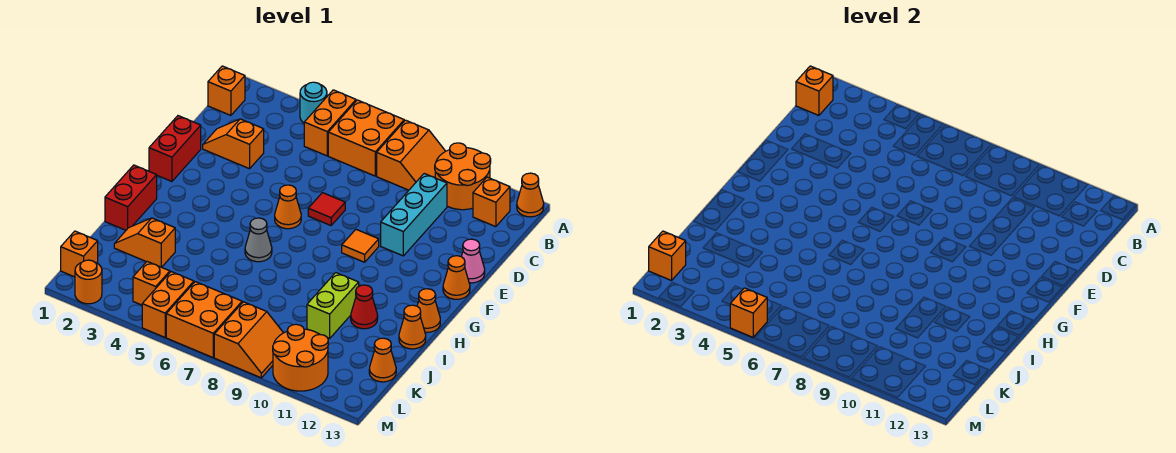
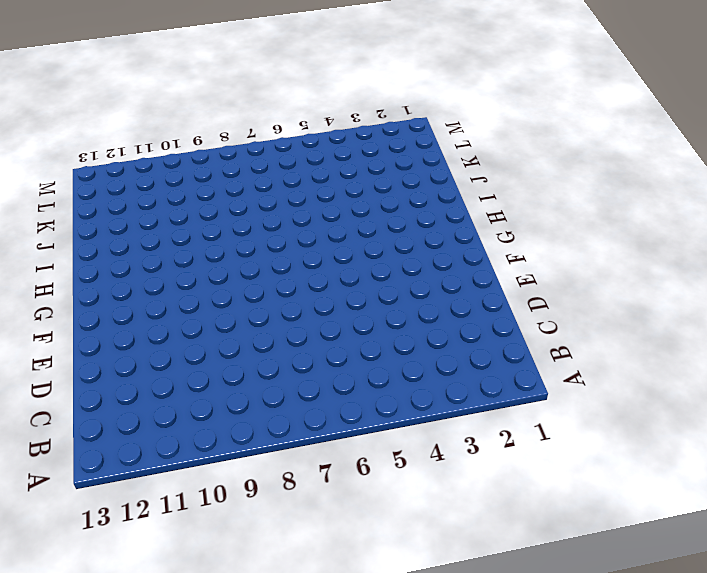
none -> cyan round brick A4 level 1
none -> orange brick A5:B5 level 1
none -> orange brick A6:B7 level 1
none -> orange slope A8:B9 level 1 top 8

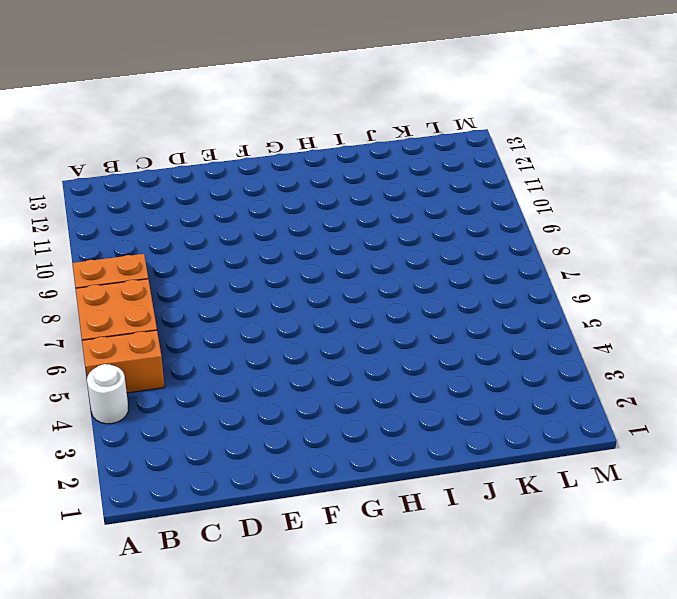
white round brick A4 level 1 -> cyan round brick A4 level 1
none -> orange round brick A10:B11 level 1
none -> orange cone A13 level 1
none -> orange brick B1 level 1
none -> orange brick B12 level 1

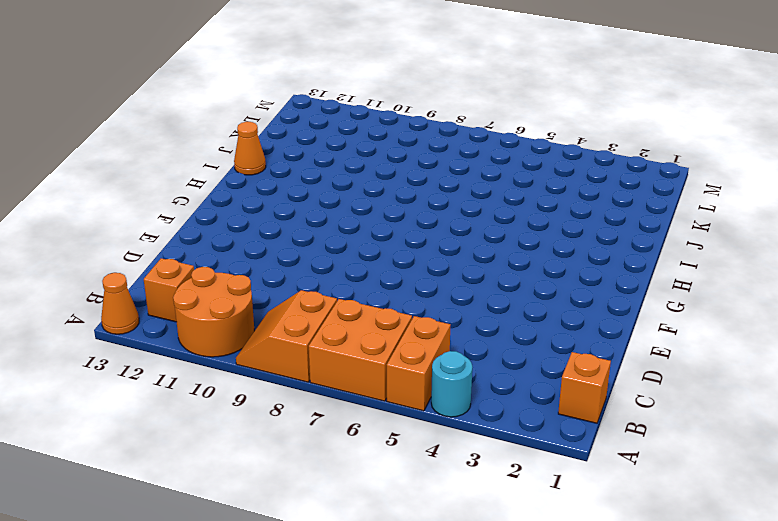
none -> cyan brick C10:E10 level 1
none -> orange slope D2:D3 level 1 top 3
none -> red brick E1:F1 level 1
none -> red tile E7 level 1

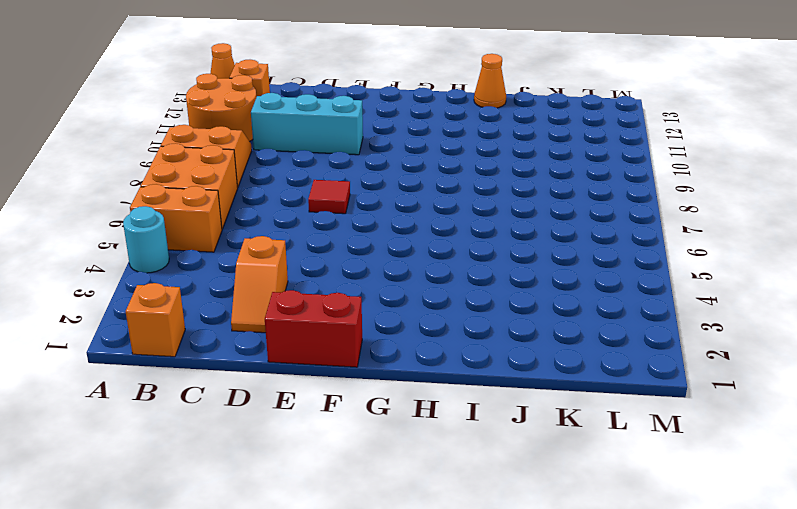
none -> pink cone E13 level 1
none -> orange cone F6 level 1
none -> orange tile F9 level 1
none -> orange cone F13 level 1

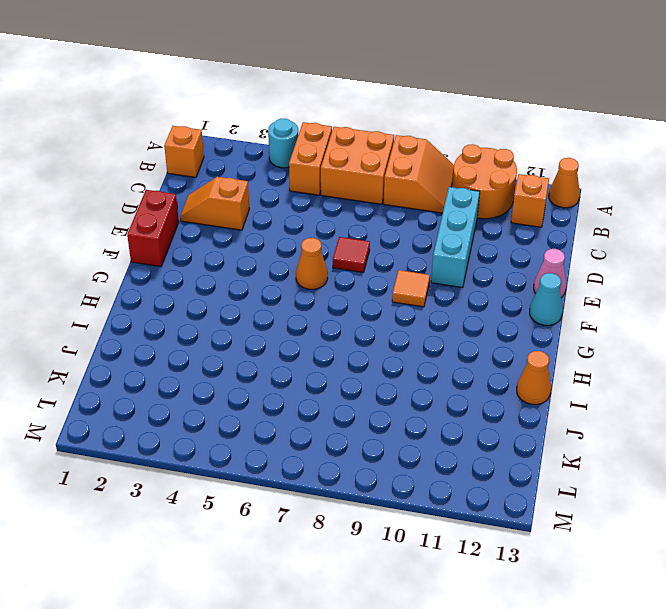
cyan cone F13 level 1 -> orange cone F13 level 1
none -> red brick H1:I1 level 1
none -> grey cone H6 level 1
none -> orange cone H13 level 1
none -> lime brick I10:J10 level 1

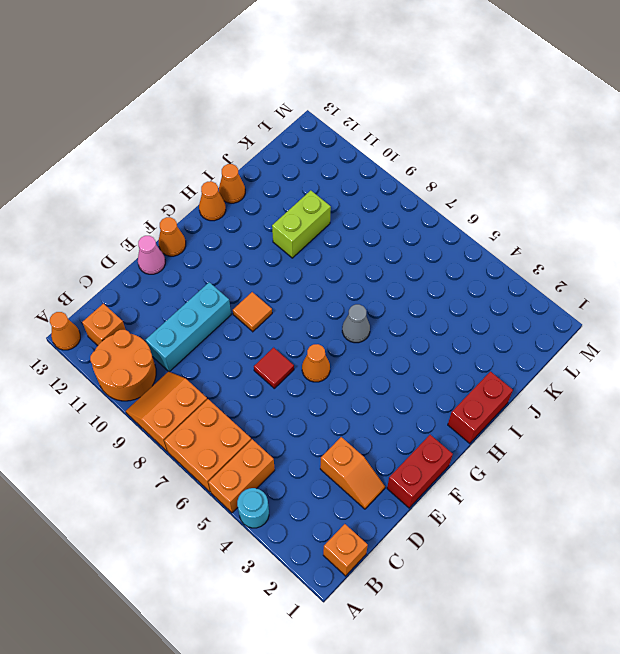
none -> red cone I11 level 1
none -> orange slope J2:J3 level 1 top 3
none -> orange cone K13 level 1
none -> orange brick L1 level 1

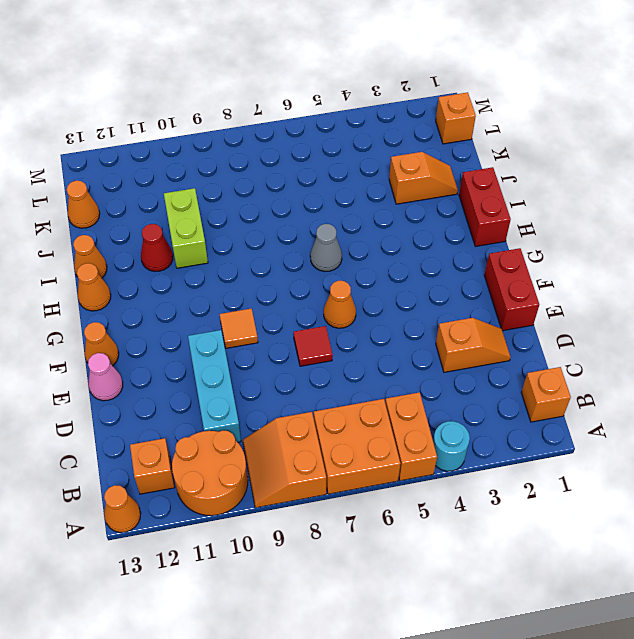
none -> orange brick L4 level 1
none -> orange brick L5:M5 level 1
none -> orange brick L6:M7 level 1
none -> orange slope L8:M9 level 1 top 8

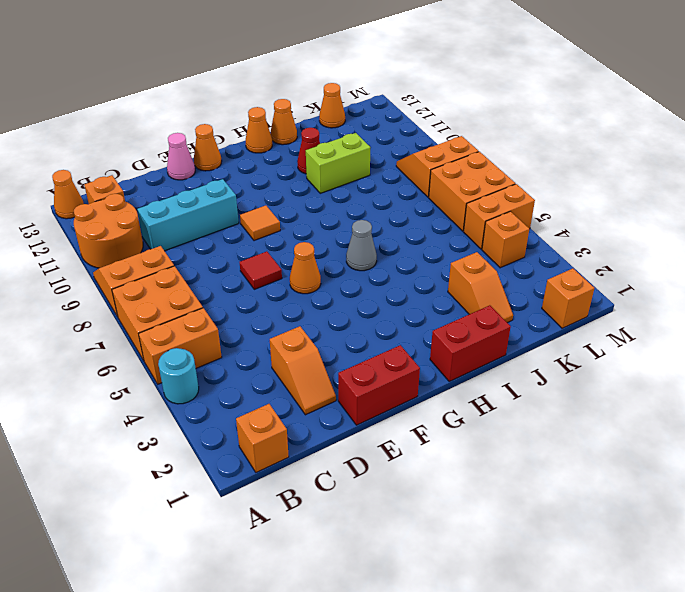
none -> orange round brick L10:M11 level 1
none -> orange round brick M2 level 1
none -> orange brick B1 level 2
none -> orange brick L1 level 2

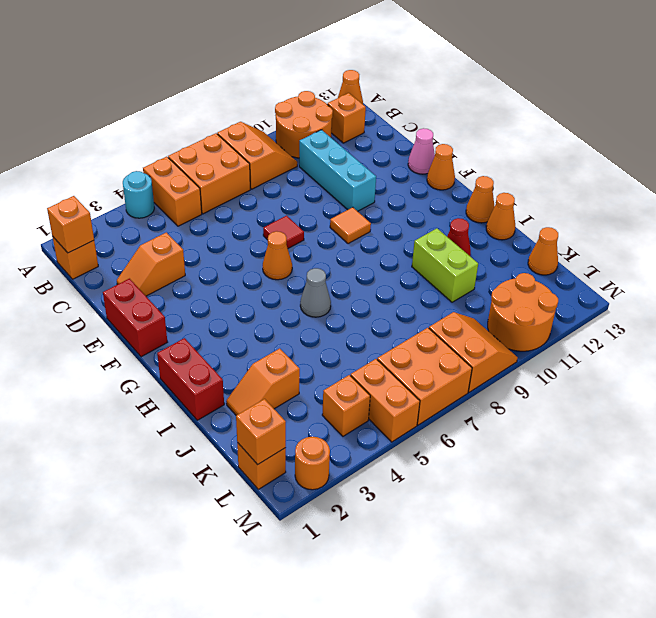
none -> orange brick M5 level 2

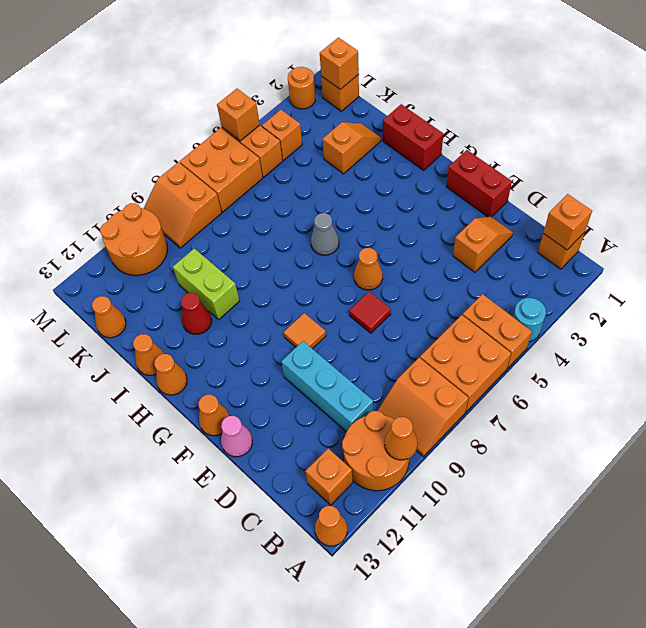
orange cone A10 level 2 -> none

